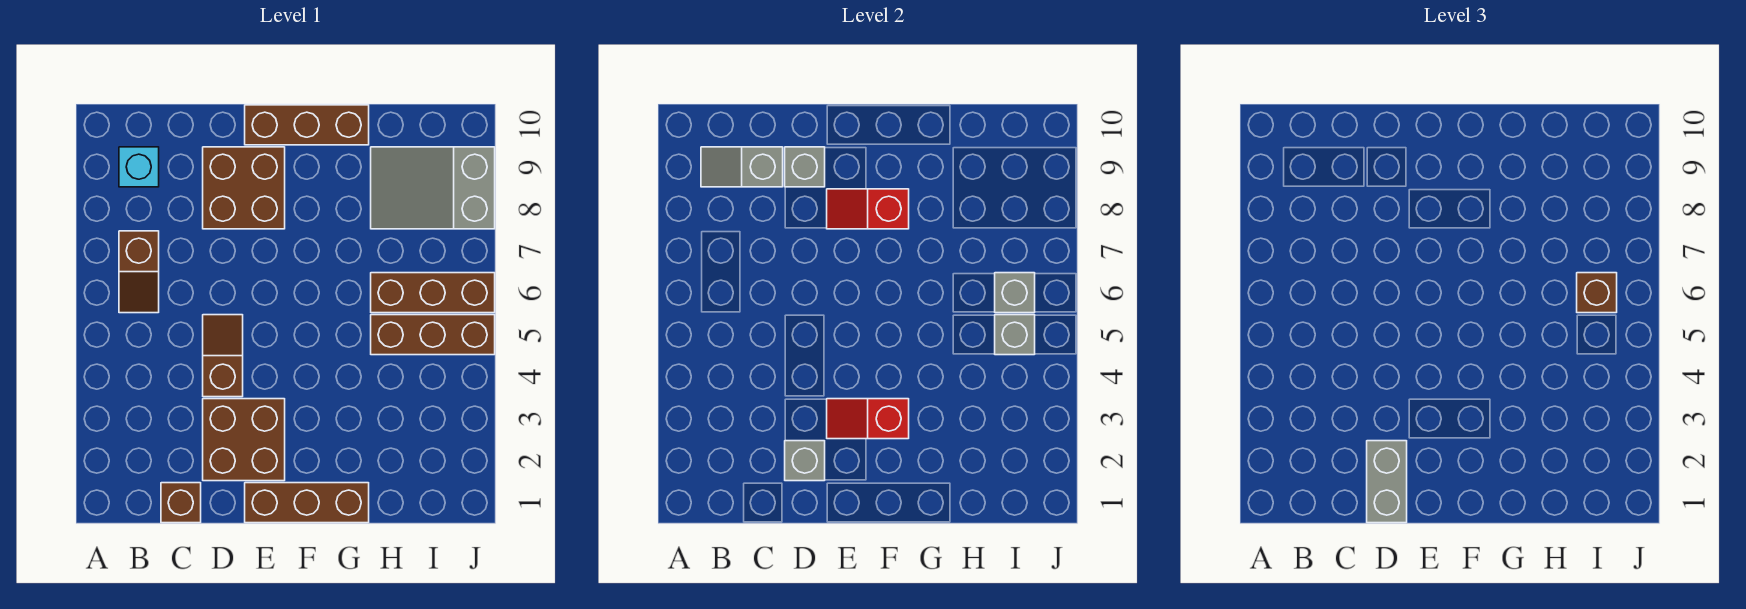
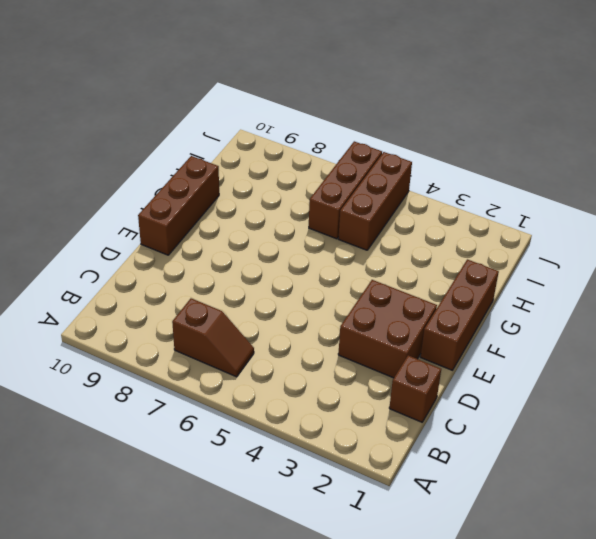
none -> cyan brick B9 level 1
none -> brown slope D4:D5 level 1 top 4
none -> brown brick D8:E9 level 1

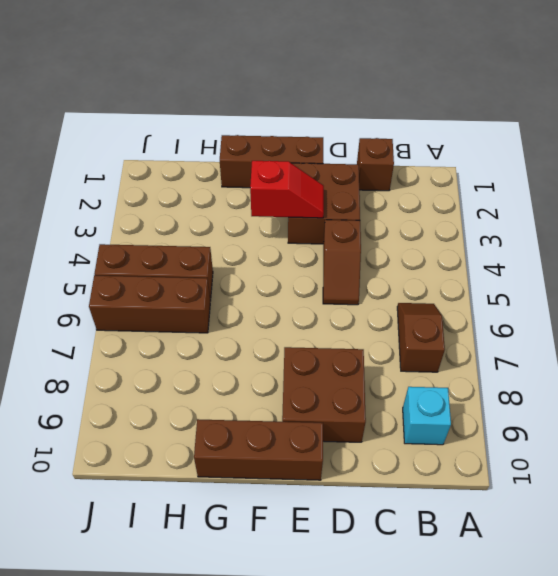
none -> grey slope H8:J9 level 1 top J
none -> grey slope B9:C9 level 2 top C
none -> grey brick D2 level 2

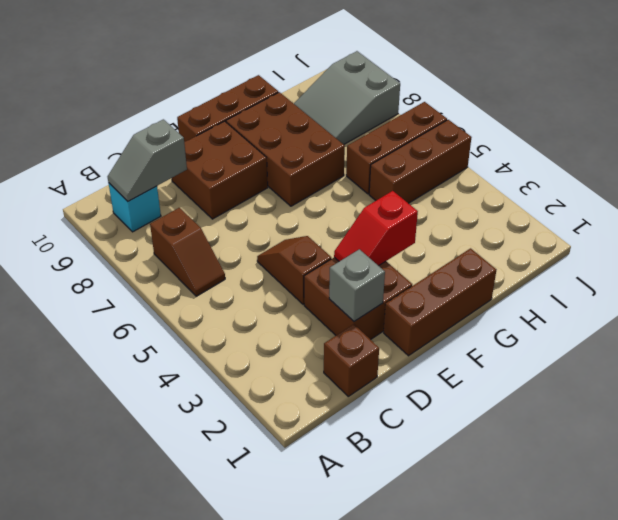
brown brick F7:G9 level 1 -> none
none -> grey brick D9 level 2
none -> red slope E8:F8 level 2 top F
none -> grey brick I5 level 2

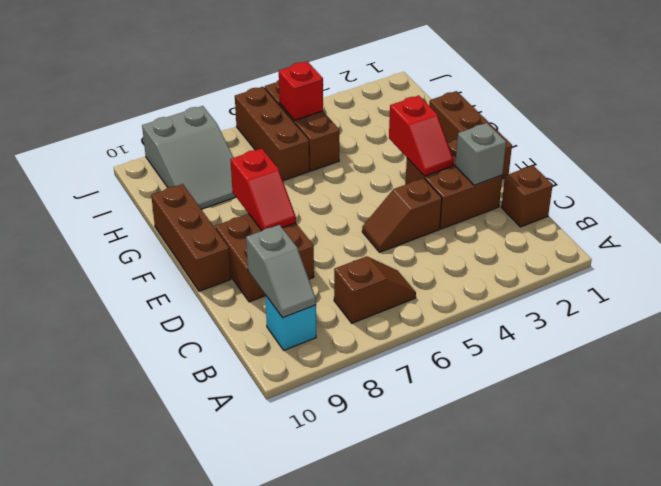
red brick I5 level 2 -> grey brick I5 level 2
none -> grey brick D9 level 2
none -> grey brick I6 level 2
none -> grey brick D1:D2 level 3

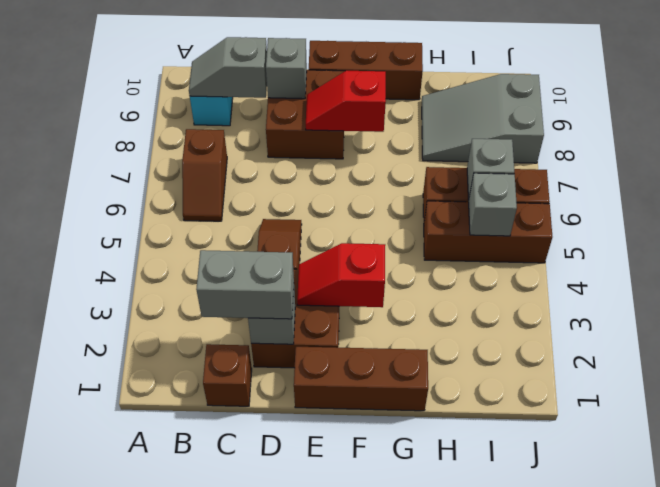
grey brick C2:D2 level 3 -> grey brick D1:D2 level 3
none -> brown brick I6 level 3

